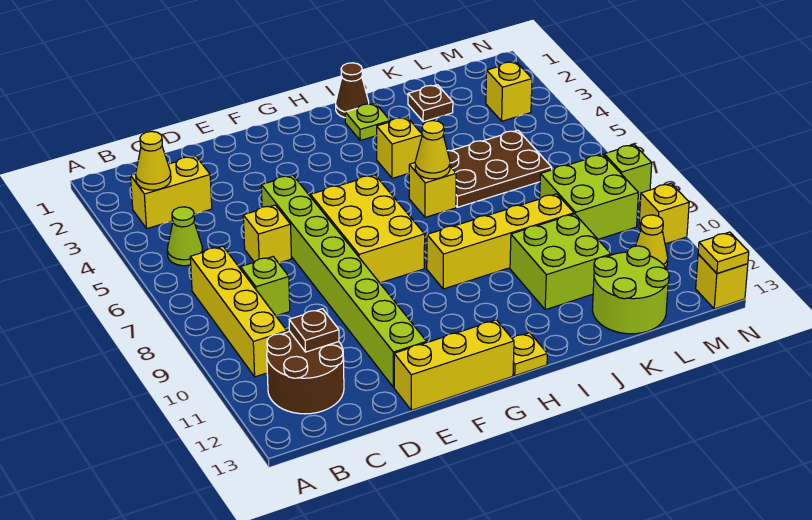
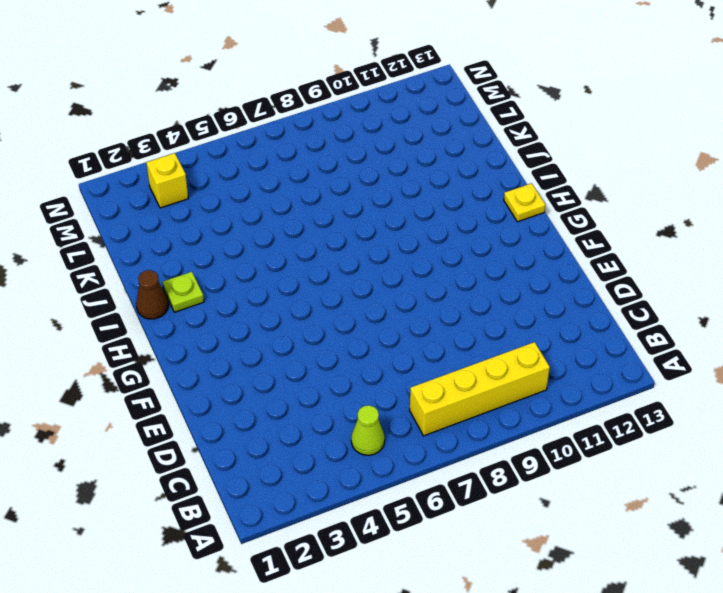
none -> yellow brick B3:C3 level 1
none -> brown round brick B11:C12 level 1
none -> lime brick C8 level 1

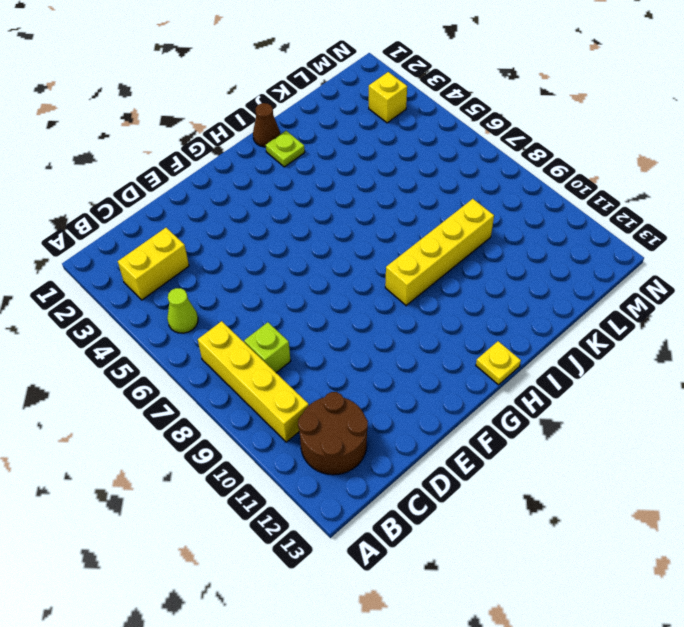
none -> yellow brick D6 level 1
none -> lime brick E5:E12 level 1
none -> yellow brick E13:G13 level 1

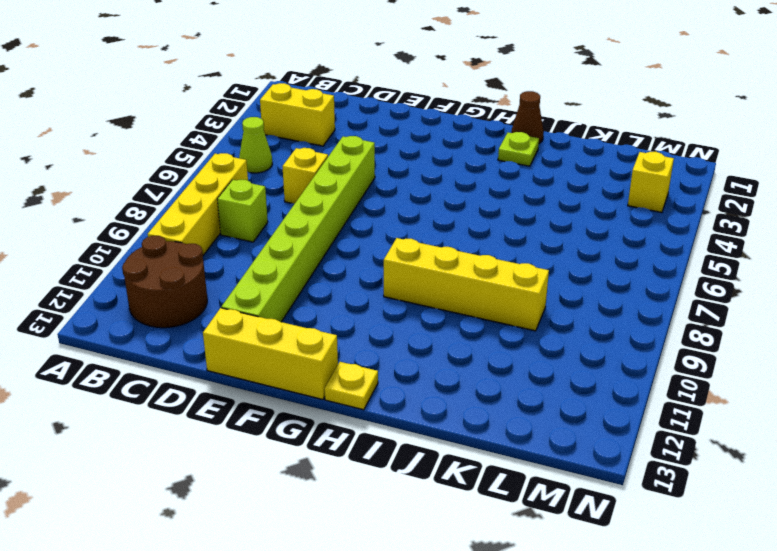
none -> yellow brick F6:G8 level 1
none -> yellow brick I4 level 1
none -> yellow brick I6 level 1

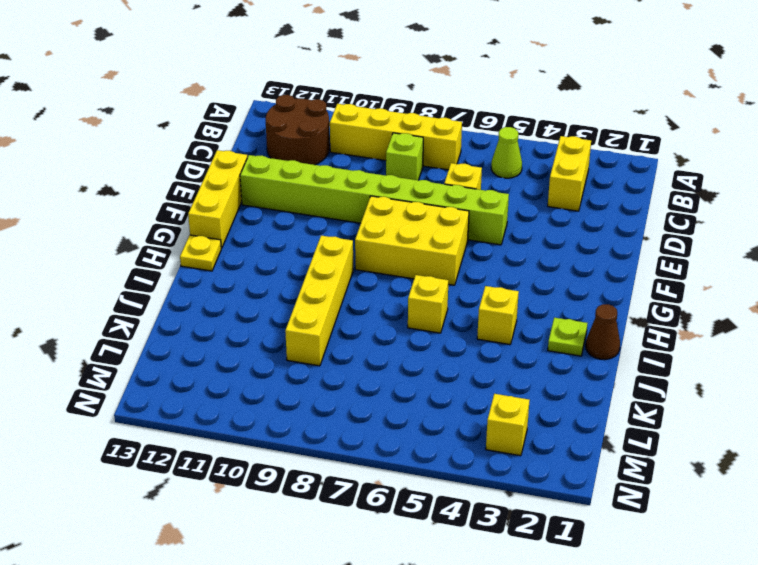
none -> brown plate J5:L6 level 1
none -> lime brick J10:K11 level 1
none -> brown plate K2 level 1

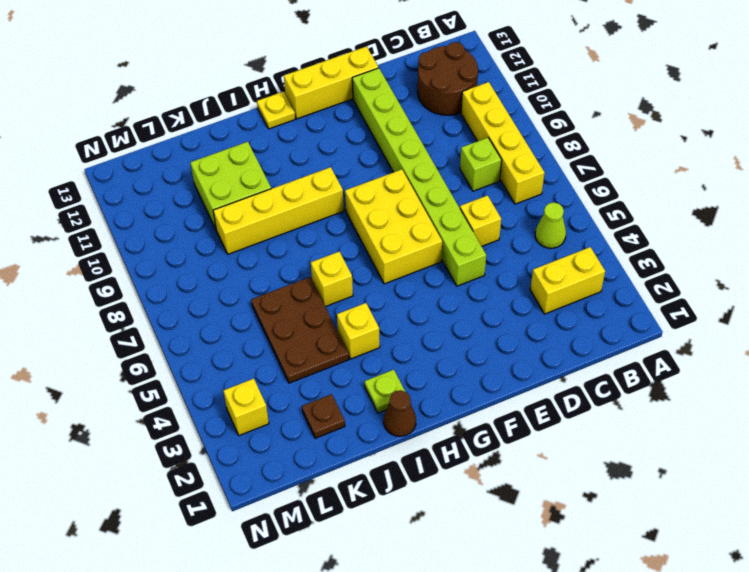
brown plate J4:K6 level 1 -> brown plate J5:L6 level 1
none -> lime round brick K12:L13 level 1
none -> lime brick L8:M9 level 1
none -> yellow cone M11 level 1

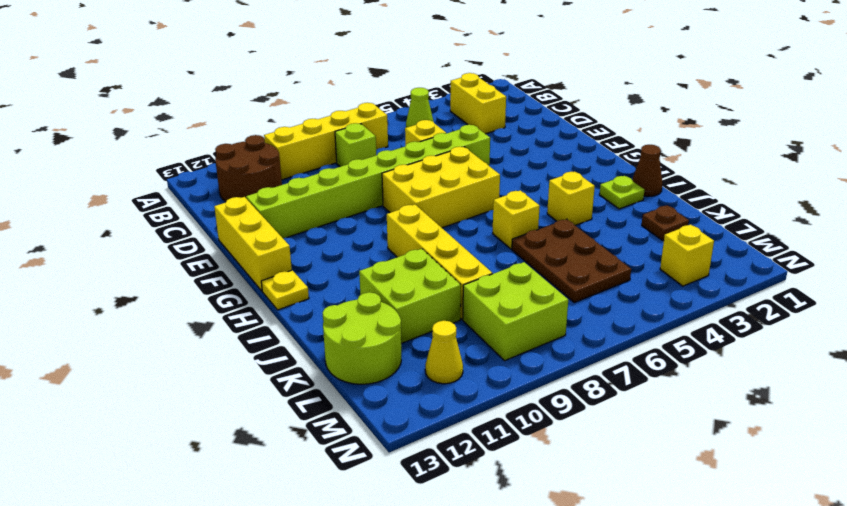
none -> lime brick N8 level 1
none -> yellow brick N10 level 1
none -> yellow brick N13 level 1

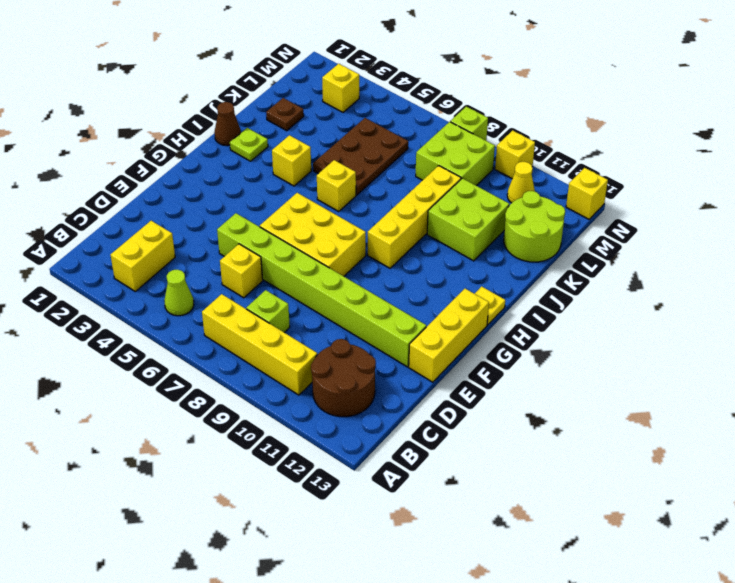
none -> yellow cone B3 level 2
none -> brown plate C11 level 2
none -> yellow cone I6 level 2

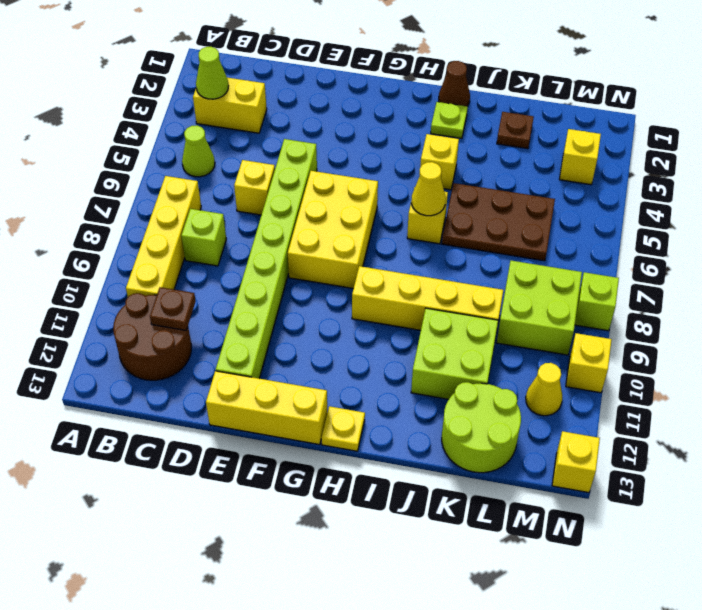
lime cone B3 level 2 -> yellow cone B3 level 2
none -> yellow plate N13 level 2

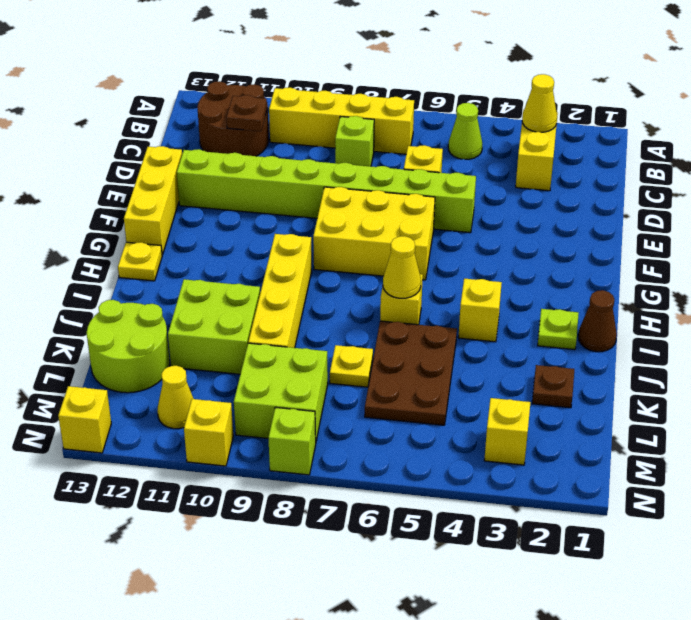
yellow plate K7 level 1 -> yellow plate N13 level 2

